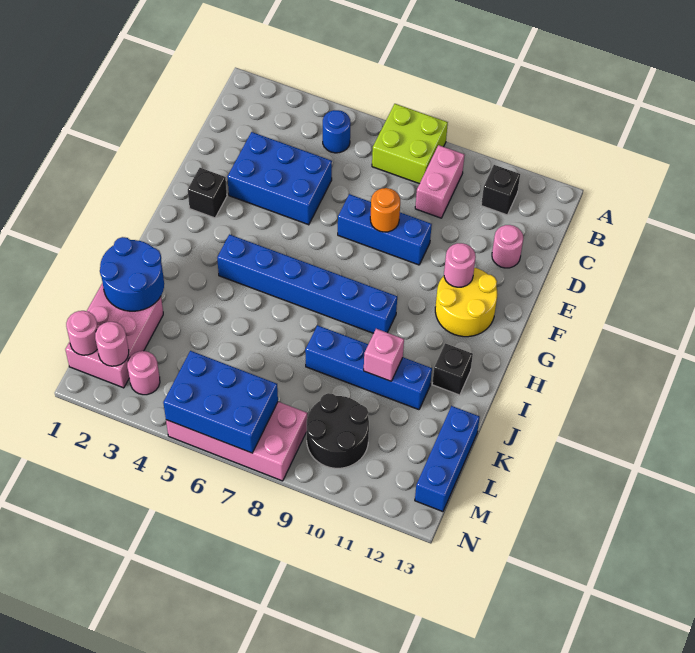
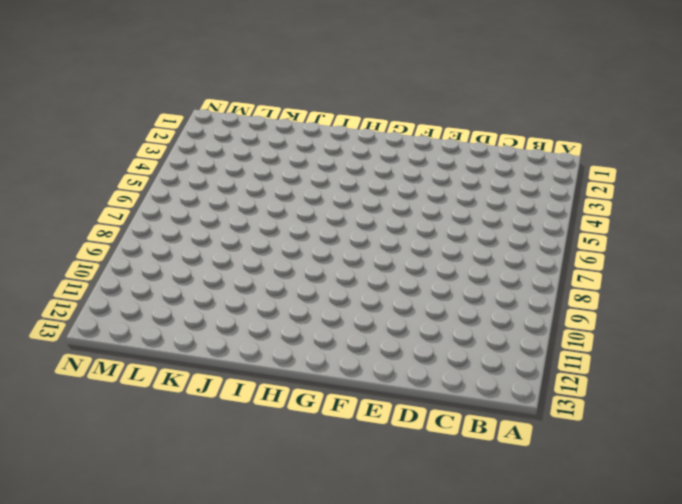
none -> lime brick A7:B8 level 1
none -> blue round brick B5 level 1
none -> pink brick B9:C9 level 1

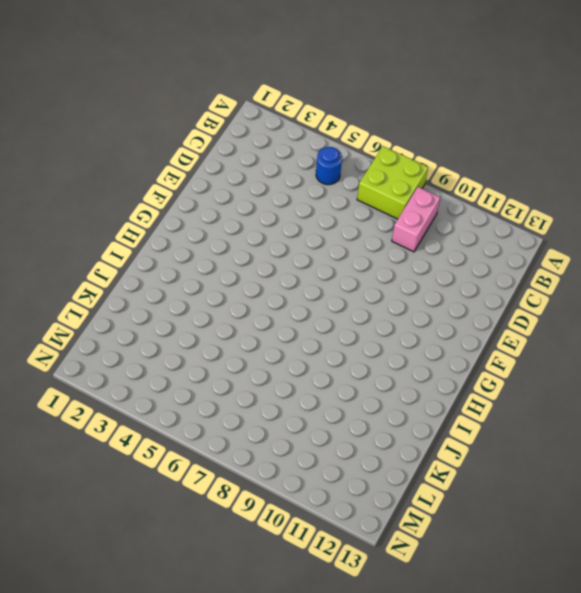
none -> black brick B11 level 1
none -> blue brick D3:E5 level 1
none -> pink round brick D12 level 1

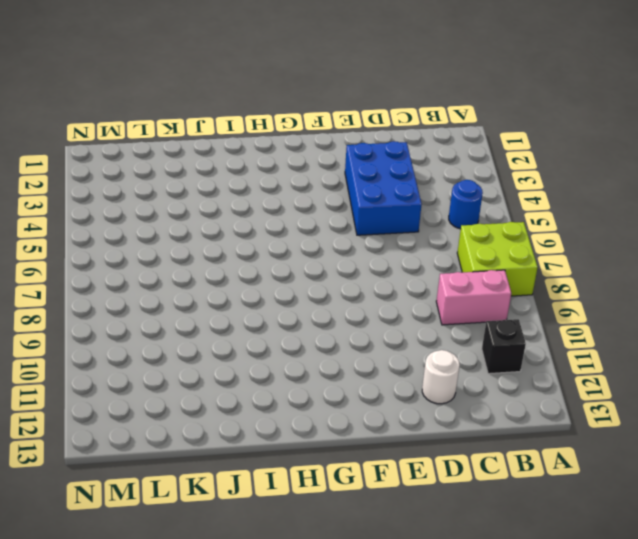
white round brick D12 level 1 -> pink round brick D12 level 1
none -> blue brick E7:E9 level 1
none -> black brick F2 level 1
none -> yellow round brick F11:G12 level 1

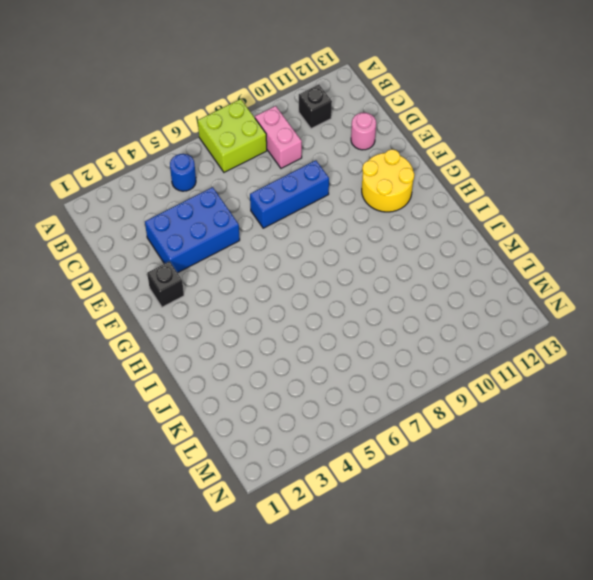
none -> blue brick H4:H9 level 1
none -> black brick I12 level 1
none -> blue brick J8:J11 level 1

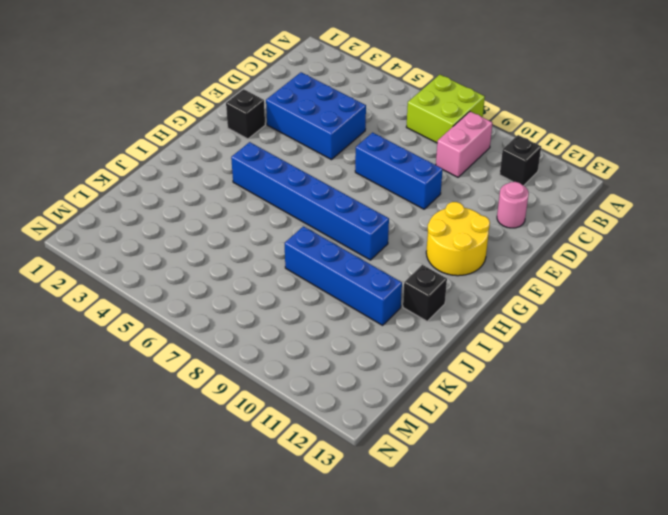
none -> blue round brick B5 level 1
none -> pink brick K1:M2 level 1
none -> blue brick K13:M13 level 1

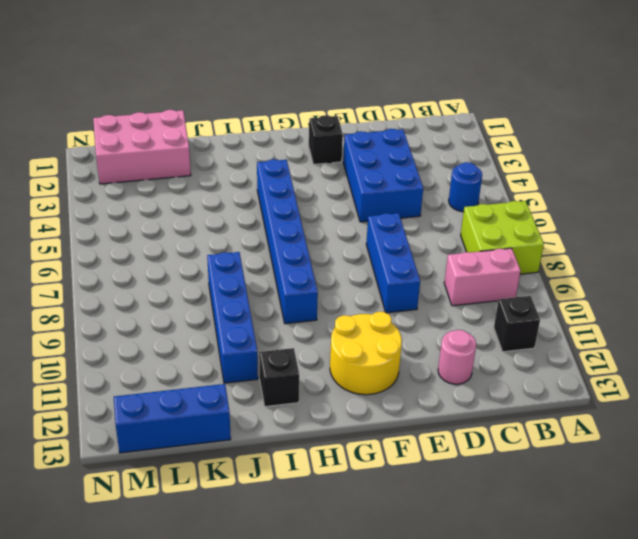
none -> black round brick L9:M10 level 1
none -> pink round brick M3 level 1
none -> pink brick M5:N8 level 1

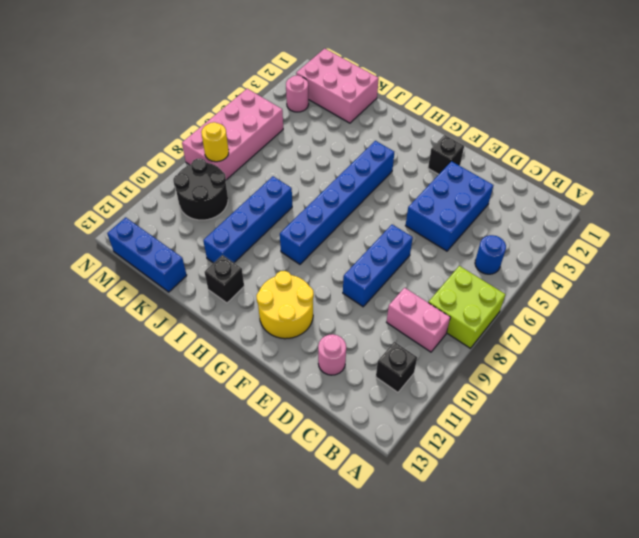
yellow round brick M8 level 2 -> none
none -> orange round brick E8 level 2
none -> pink round brick F11 level 2
none -> blue round brick J1:K2 level 2

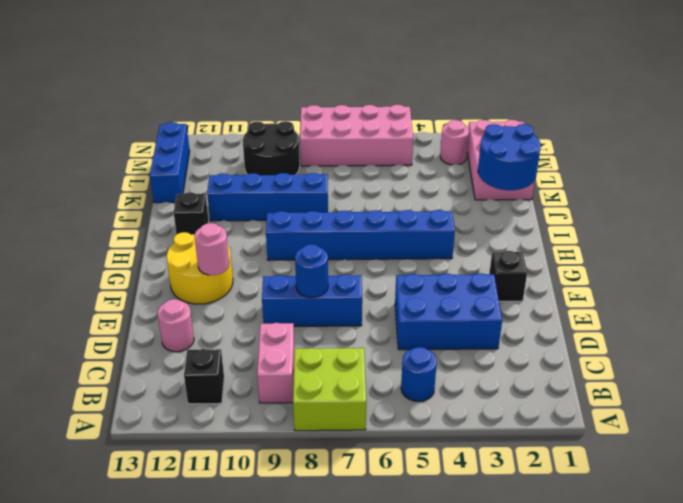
blue round brick E8 level 2 -> orange round brick E8 level 2
none -> pink brick J10 level 2
none -> pink round brick M1 level 2
none -> pink round brick M2 level 2

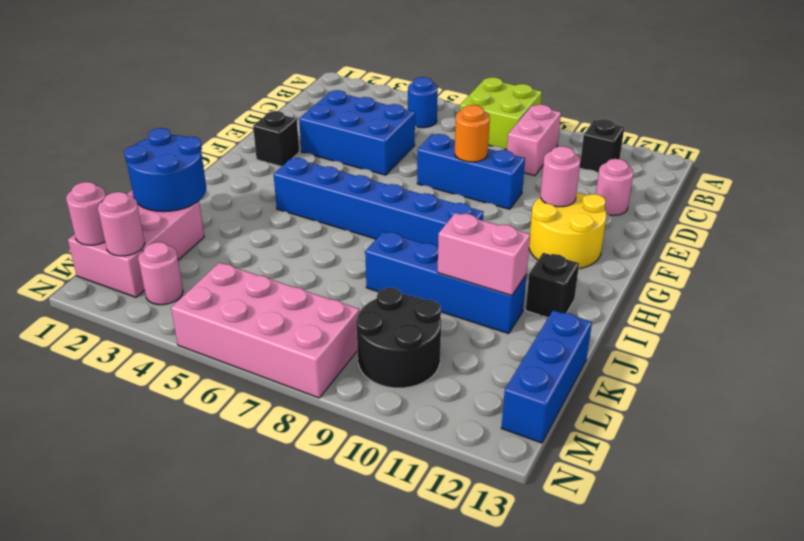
pink brick J10:J11 level 2 -> pink brick J10 level 2
none -> blue brick M5:N7 level 2

